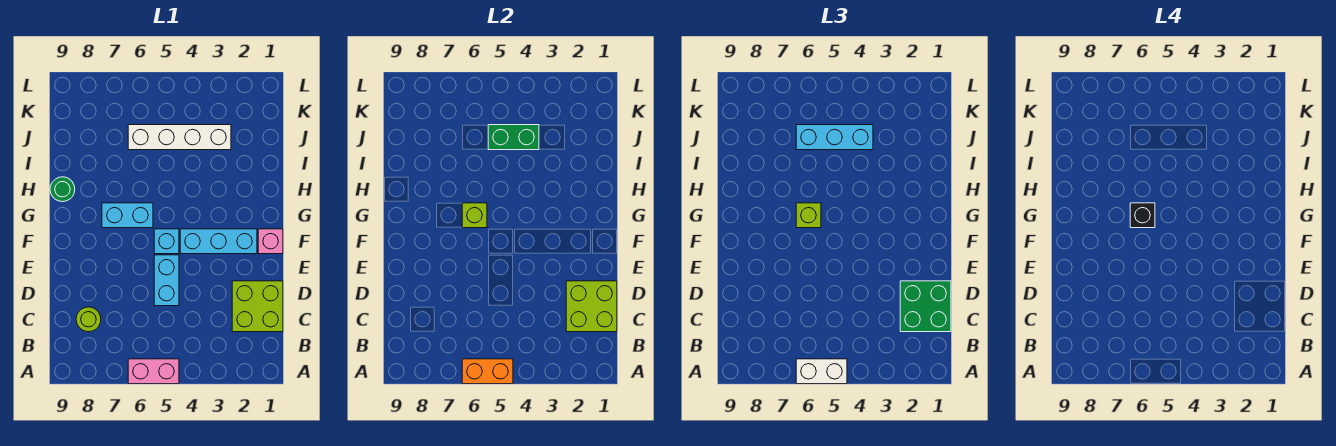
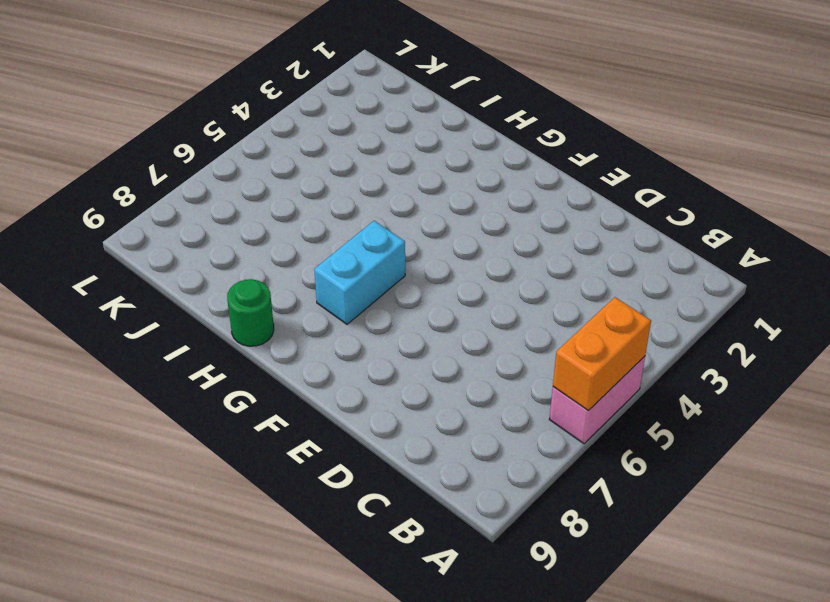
none -> lime brick C1:D2 level 1
none -> lime round brick C8 level 1
none -> cyan brick D5:E5 level 1

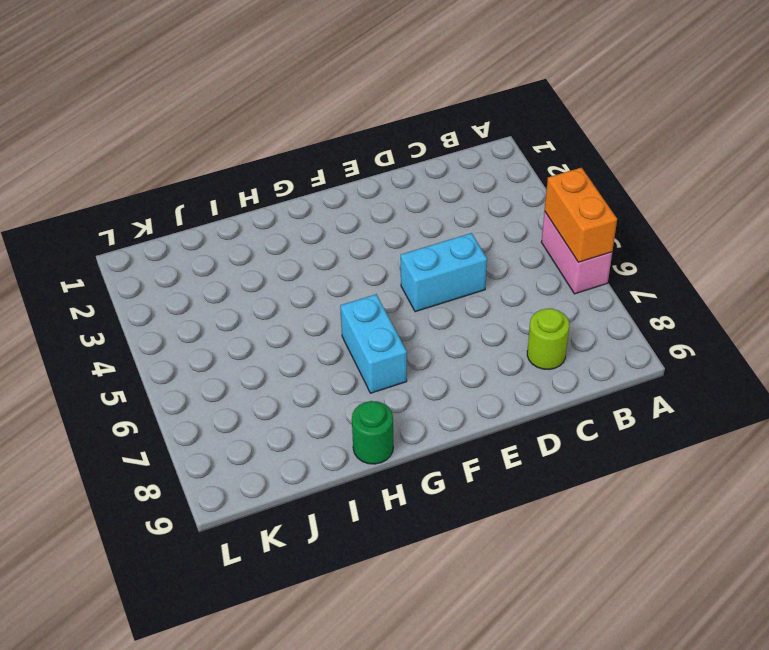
none -> lime brick C1:D2 level 1
none -> pink brick F1 level 1
none -> cyan brick F2:F4 level 1

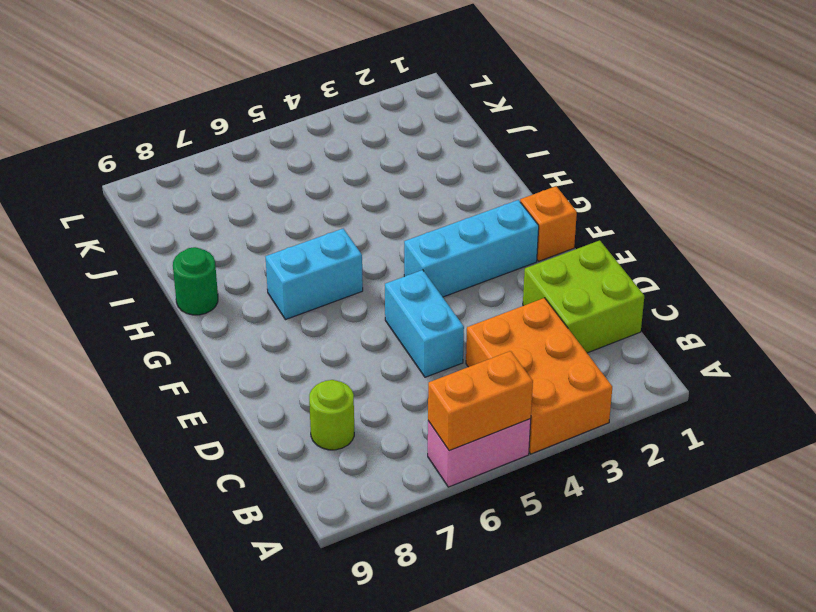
orange brick A3:C4 level 1 -> none
orange brick F1 level 1 -> pink brick F1 level 1
none -> cyan brick F5 level 1
none -> white brick J3:J6 level 1
none -> lime brick C1:D2 level 2

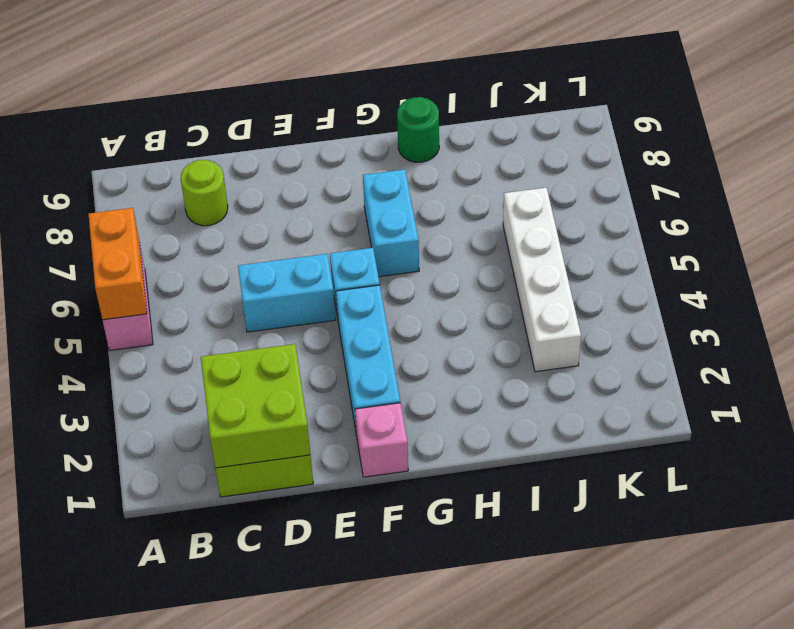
none -> lime brick G6 level 2
none -> green brick J4:J5 level 2
none -> white brick A5:A6 level 3

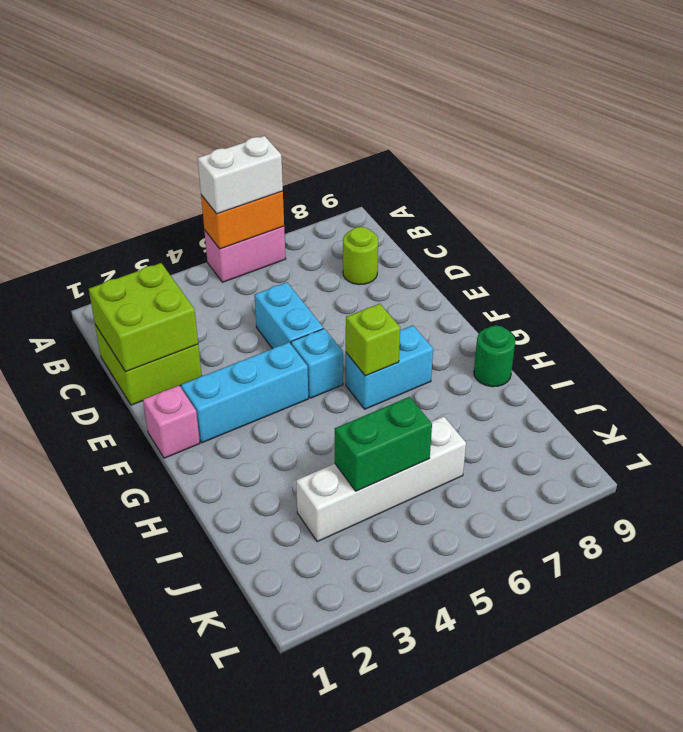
none -> green brick C1:D2 level 3
none -> lime brick G6 level 3
none -> cyan brick J4:J6 level 3

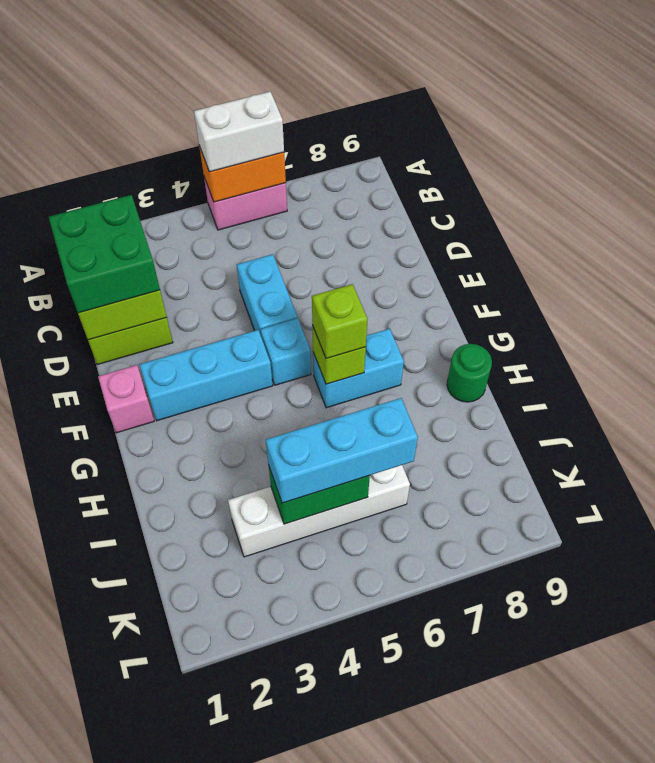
none -> lime round brick C8 level 1
none -> black brick G6 level 4

